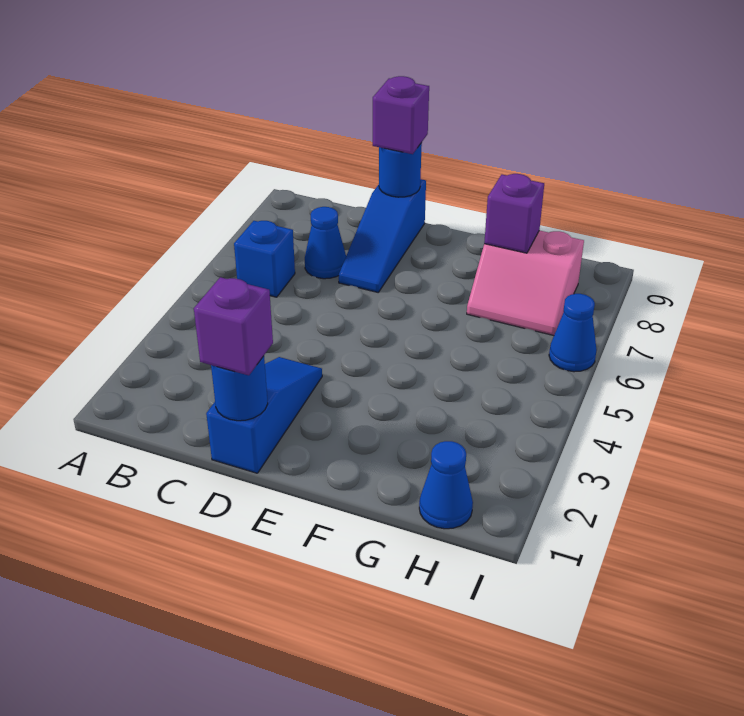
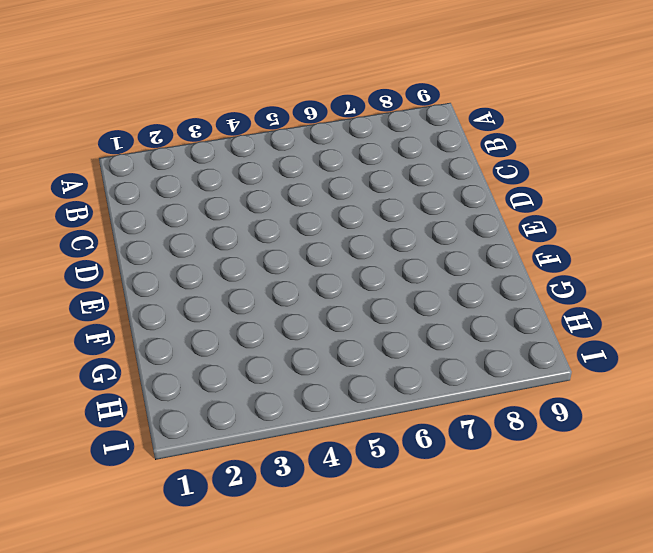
none -> blue brick B6 level 1
none -> blue cone C7 level 1
none -> blue slope D1:D3 level 1 top 1

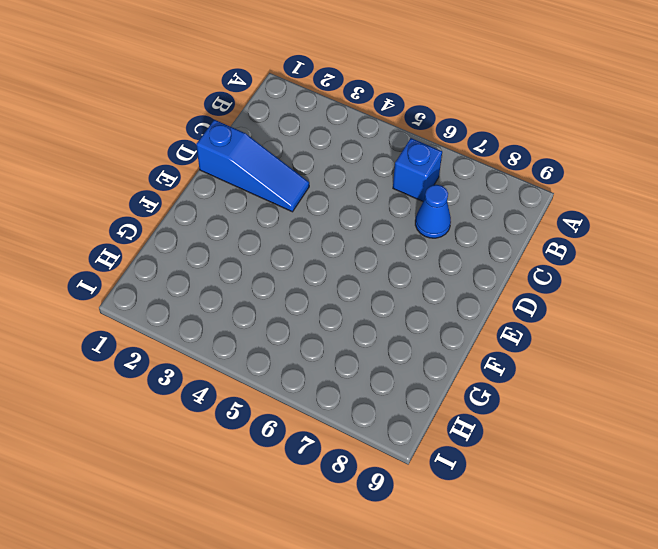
none -> blue slope D7:D9 level 1 top 9
none -> pink slope G7:H8 level 1 top 8
none -> blue cone H1 level 1

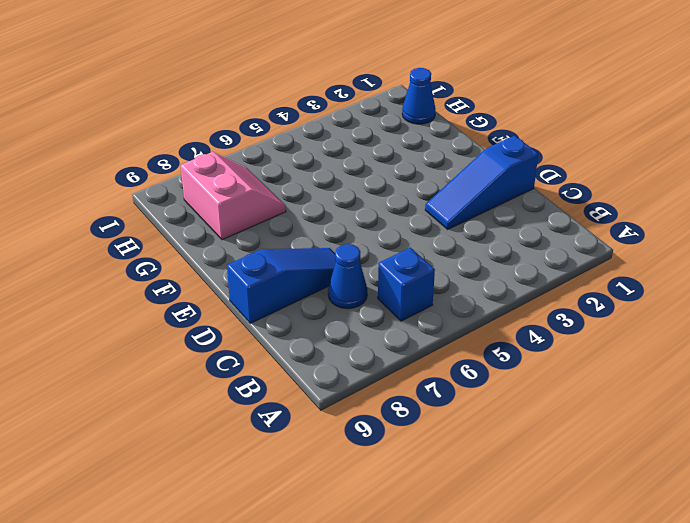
none -> blue cone I6 level 1
none -> blue round brick D1 level 2
none -> blue round brick D9 level 2

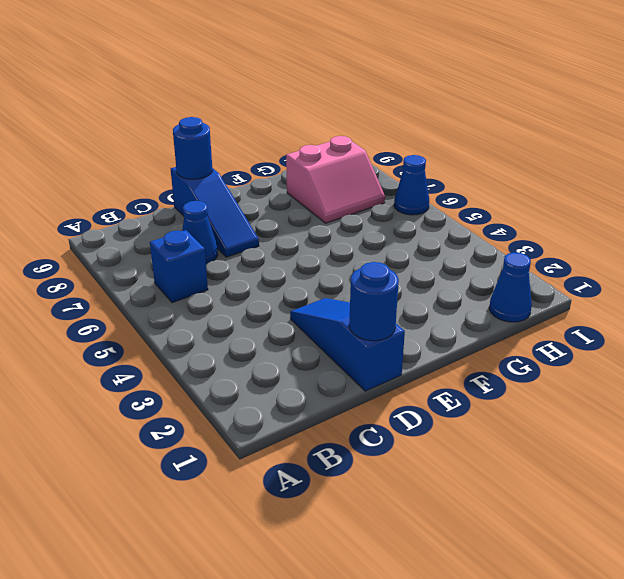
none -> purple brick G8 level 2
none -> purple brick D1 level 3
none -> purple brick D9 level 3

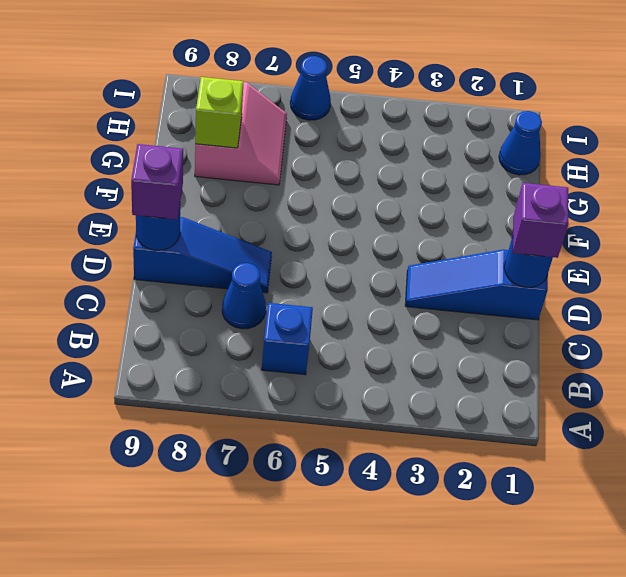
lime brick G8 level 2 -> purple brick G8 level 2

